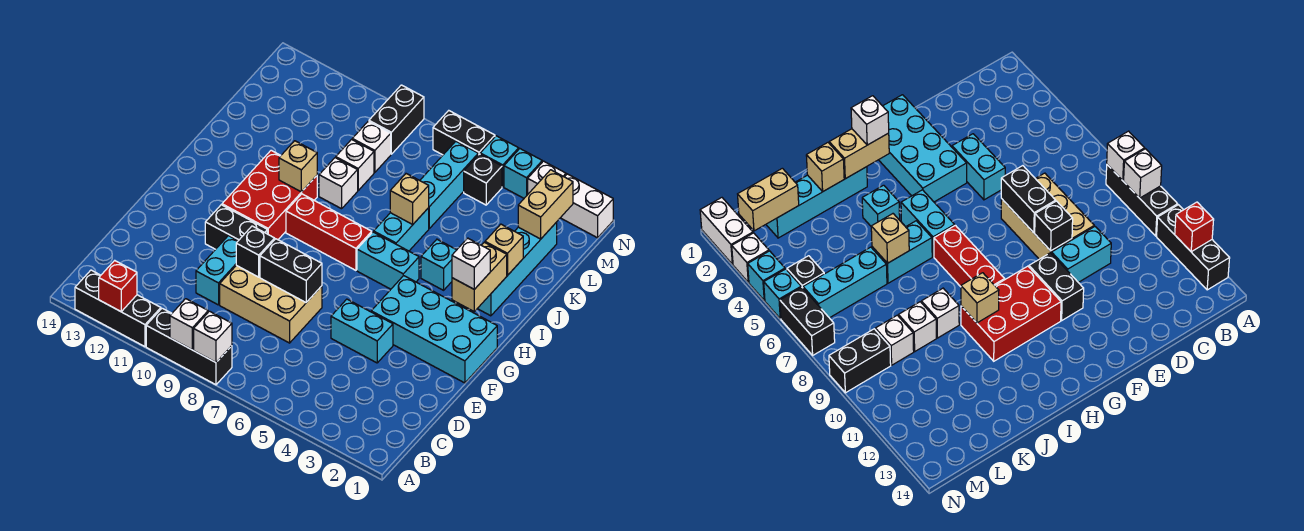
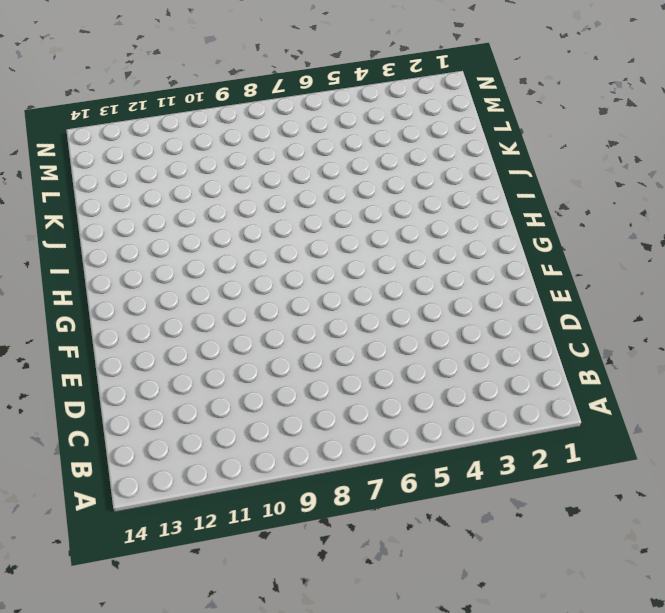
none -> black brick A8:A10 level 1
none -> black brick A11:A13 level 1
none -> tan brick D7:E9 level 1
none -> cyan brick D10:E10 level 1

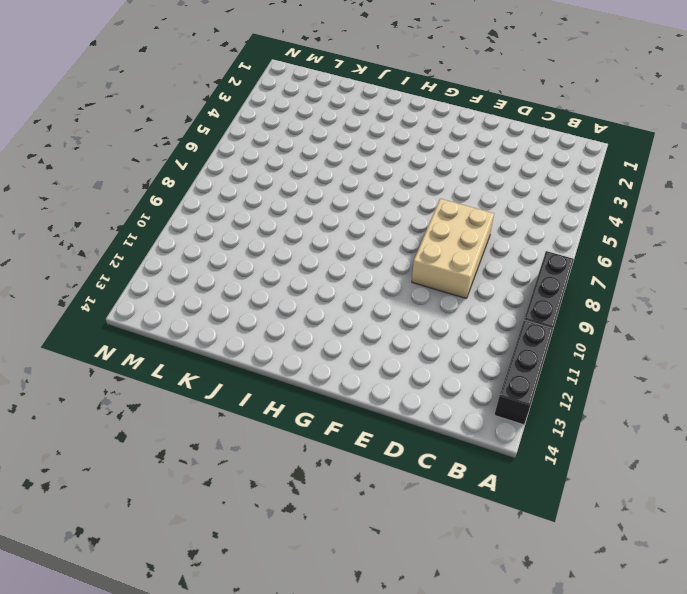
none -> cyan brick D10:E10 level 1
none -> cyan brick E4:E5 level 1
none -> cyan brick F1:G4 level 1
none -> black brick F10:F11 level 1

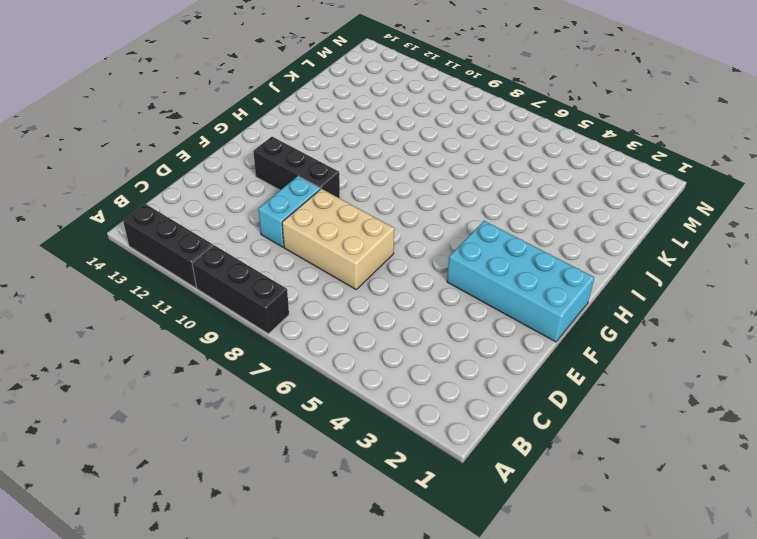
black brick F10:F12 level 1 -> black brick F10:F11 level 1
none -> cyan brick E4:E5 level 1
none -> red brick G10:I11 level 1
none -> cyan brick H5:H6 level 1
none -> red brick H7:H9 level 1

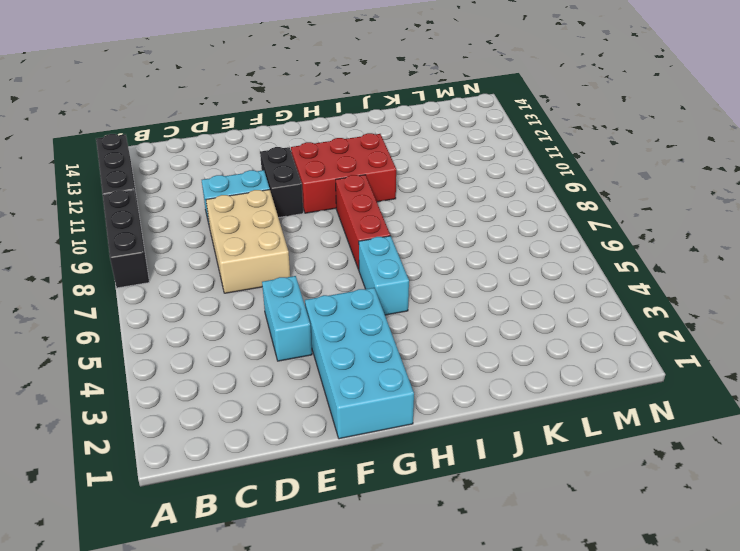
none -> cyan brick I2:L2 level 1
none -> cyan brick I4 level 1
none -> cyan brick I6:J6 level 1
none -> white brick J9 level 1

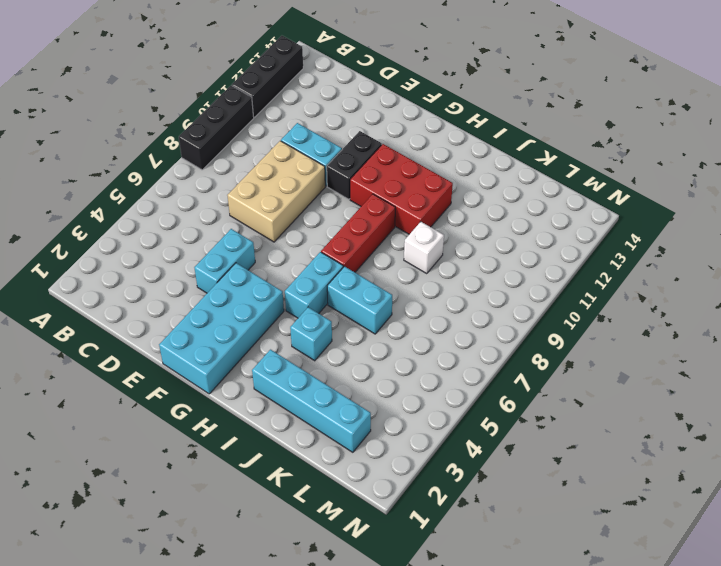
none -> cyan brick K6:M6 level 1
none -> white brick K9 level 1
none -> white brick L9 level 1
none -> black brick M5 level 1

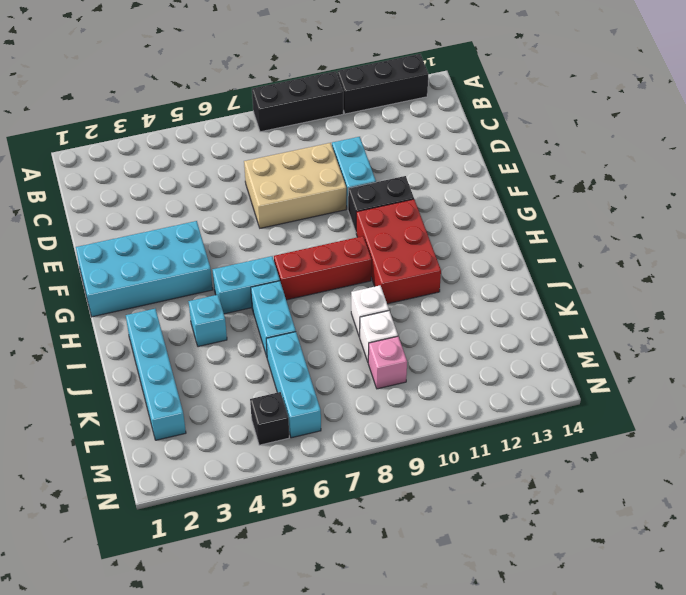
pink brick L9 level 1 -> white brick L9 level 1
none -> cyan brick E4:E5 level 1
none -> black brick M9:N9 level 1
none -> white brick N1:N2 level 1
none -> white brick N3 level 1

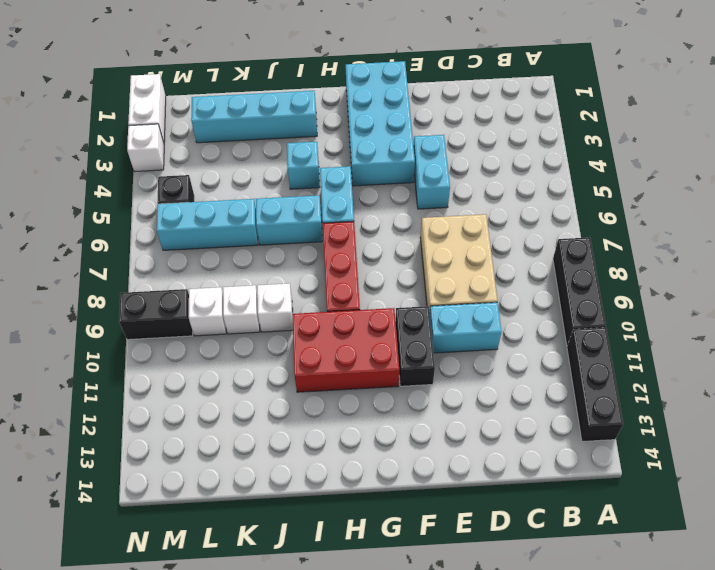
none -> cyan brick N4 level 1
none -> cyan brick N5 level 1
none -> black brick N6:N7 level 1
none -> white brick A8 level 2

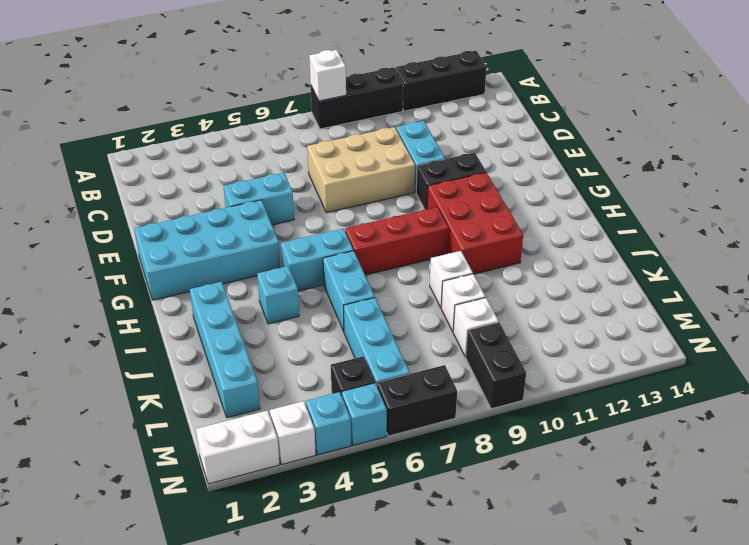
none -> white brick A9 level 2
none -> red brick A12 level 2
none -> black brick E7:E8 level 2
none -> black brick E9 level 2

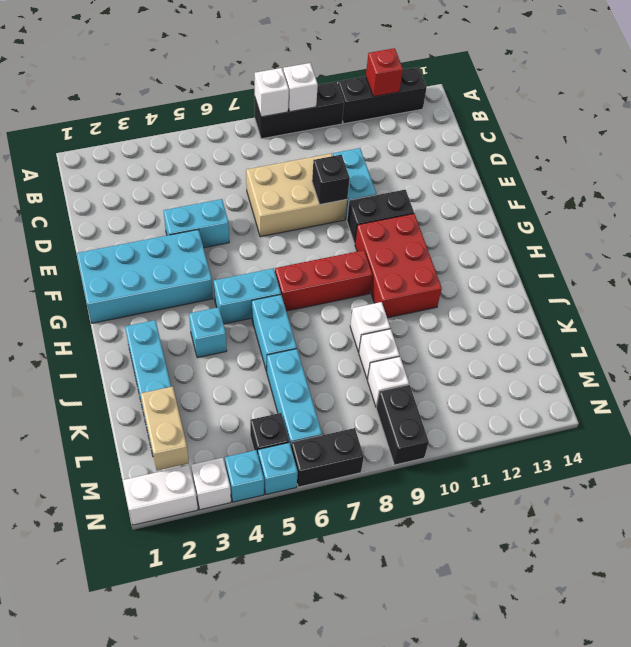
none -> black brick E7:E8 level 2
none -> tan brick H2:I2 level 2
none -> tan brick I10 level 2
none -> tan brick J2 level 2

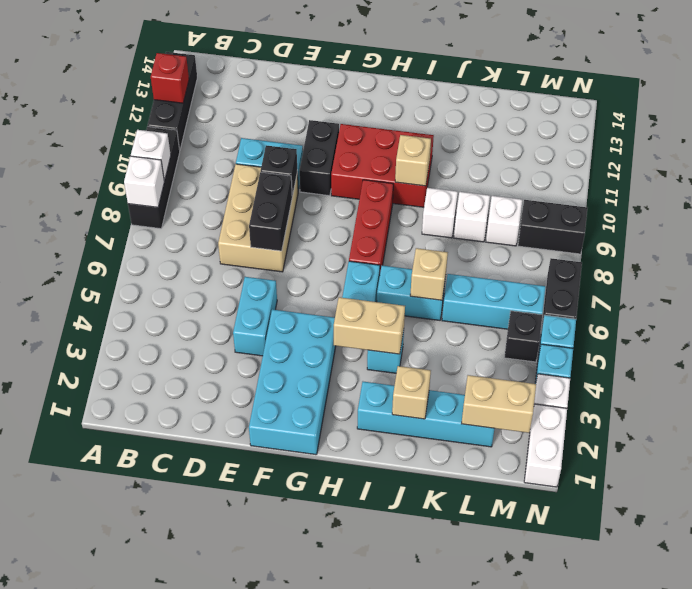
tan brick H4:I4 level 2 -> tan brick H2:I2 level 2
none -> white brick H2 level 3

